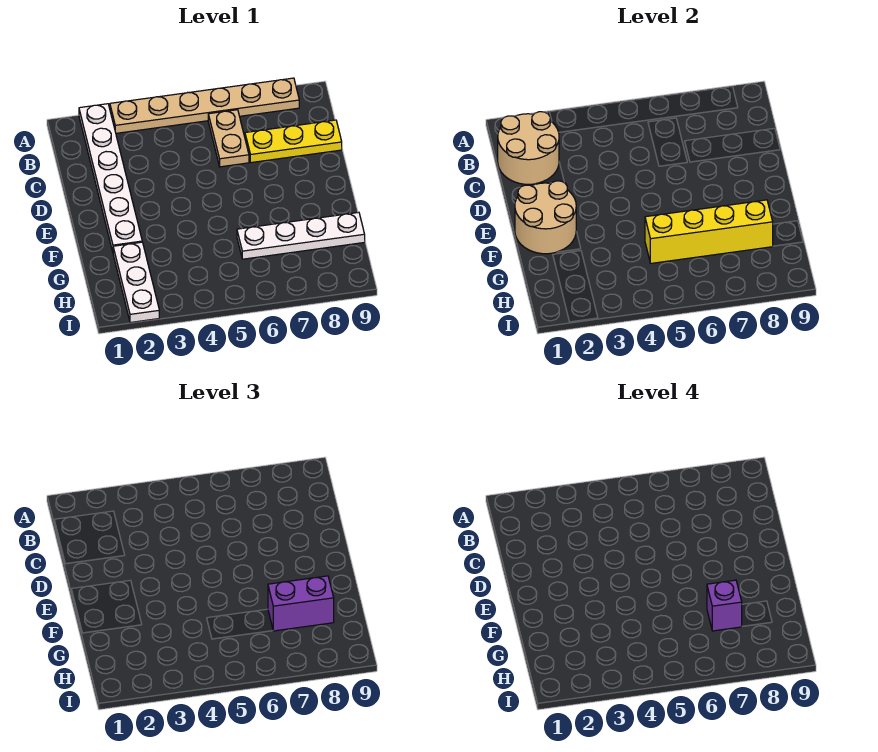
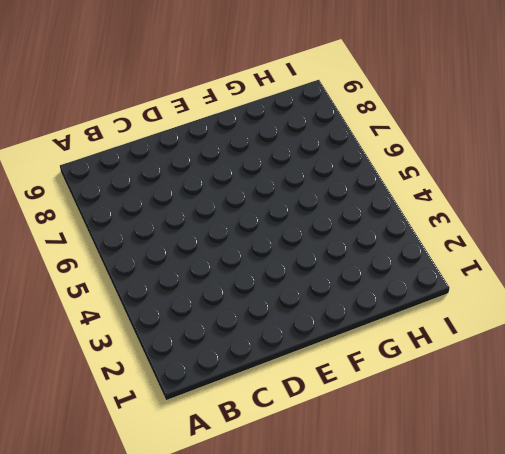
none -> white plate A2:F2 level 1
none -> tan plate A3:A8 level 1

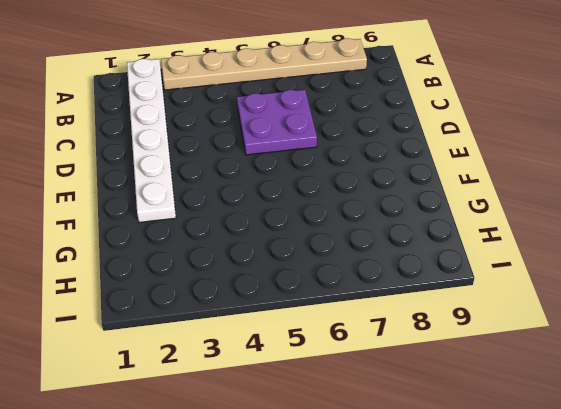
purple plate C5:D6 level 1 -> tan plate B6:C6 level 1
none -> yellow plate C7:C9 level 1
none -> white plate G2:I2 level 1

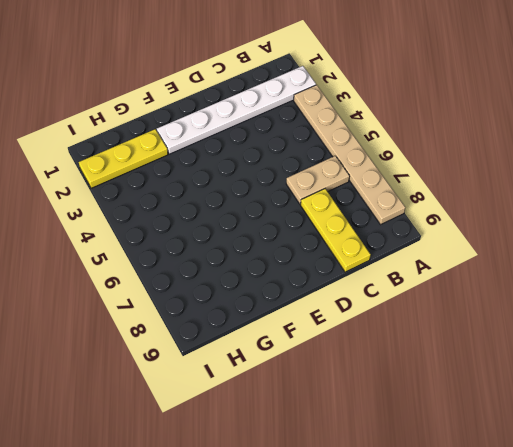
yellow plate G2:I2 level 1 -> white plate G2:I2 level 1
none -> white plate G6:G9 level 1
none -> tan round brick B1:C2 level 2

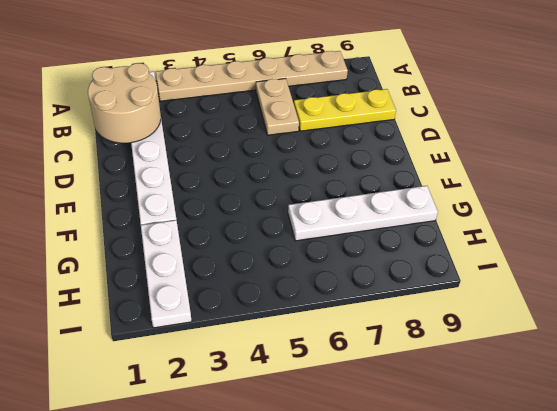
none -> tan round brick E1:F2 level 2
none -> yellow brick G5:G8 level 2

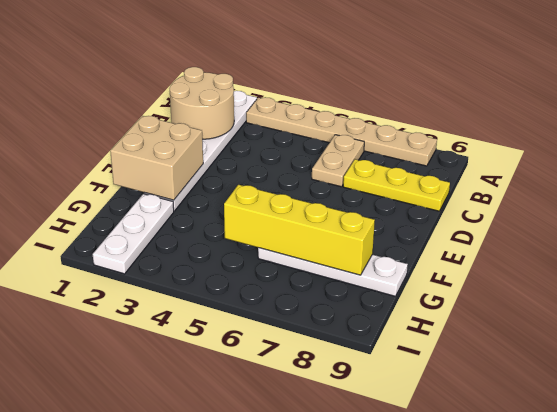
tan brick E1:F2 level 2 -> tan round brick E1:F2 level 2
none -> purple brick G7:G8 level 3
none -> purple brick G7 level 4

